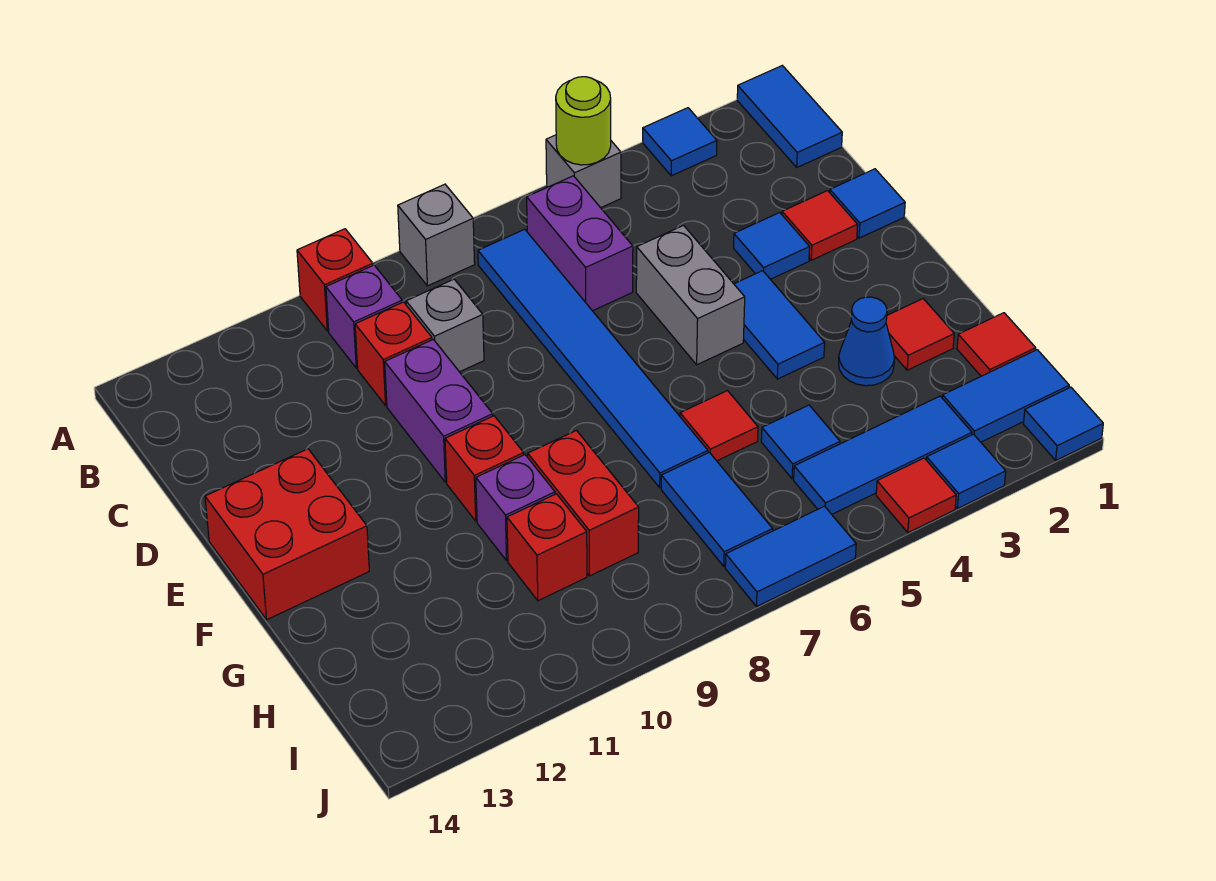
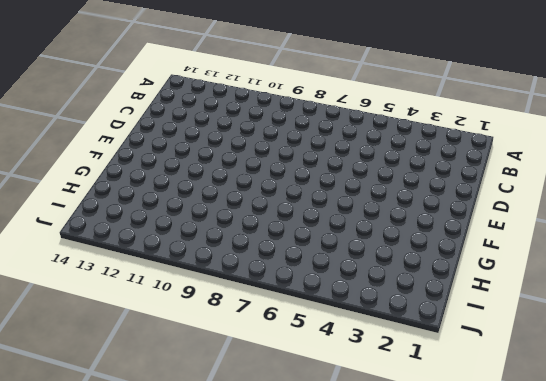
none -> blue tile A1:B1 level 1
none -> blue tile A3 level 1
none -> grey brick A5 level 1
none -> grey brick A8 level 1

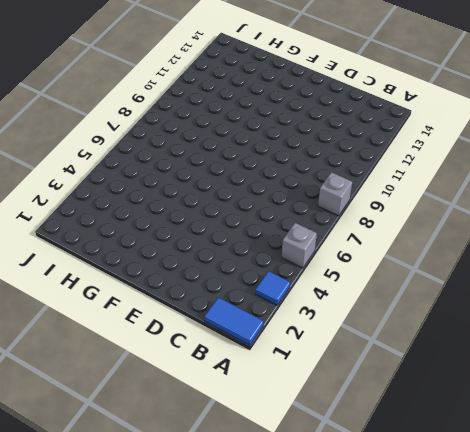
none -> red brick A10 level 1
none -> purple brick B6:C6 level 1
none -> blue tile B7:G7 level 1
none -> purple brick B10 level 1

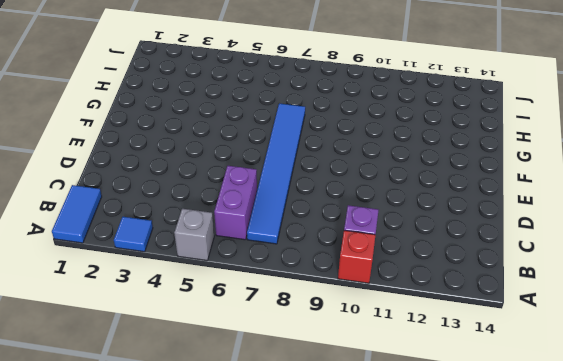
none -> grey brick A8 level 1
none -> grey brick C9 level 1
none -> red brick C10 level 1
none -> blue tile D1 level 1

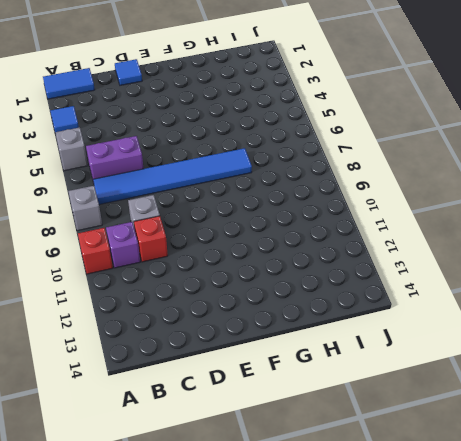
none -> red tile D2 level 1
none -> blue tile D3 level 1
none -> grey brick D5:E5 level 1
none -> purple brick D10:E10 level 1

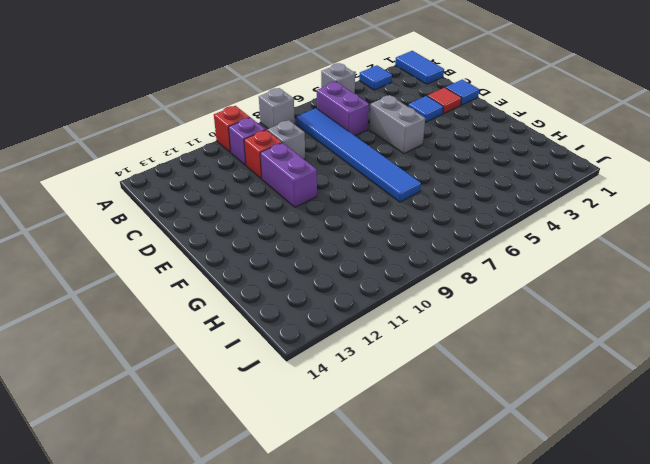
none -> blue tile E4:F4 level 1
none -> red brick E13:F14 level 1
none -> red brick F10 level 1
none -> red tile G2 level 1

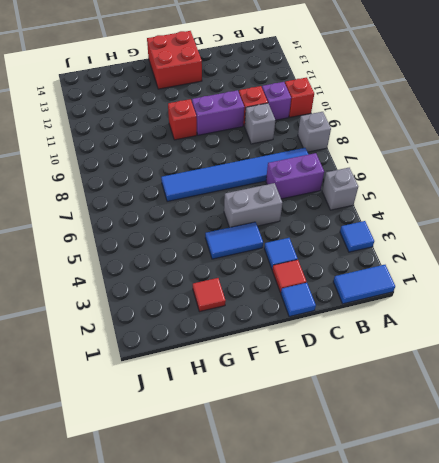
none -> blue cone G3 level 1
none -> red tile G6 level 1
none -> red brick G9:H9 level 1
none -> purple brick G10 level 1

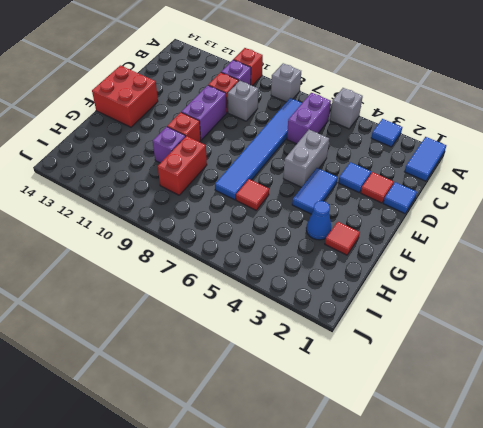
none -> red tile H1 level 1
none -> blue tile H5 level 1
none -> blue tile H7:I7 level 1
none -> red brick H10 level 1

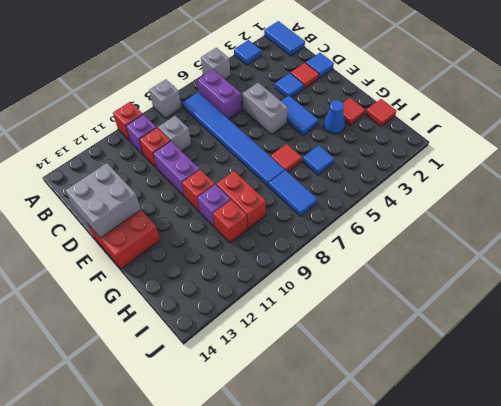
grey brick D13:E14 level 2 -> none
none -> blue tile I1:I2 level 1
none -> blue tile I3:I5 level 1
none -> blue tile J1 level 1
none -> blue tile J3 level 1

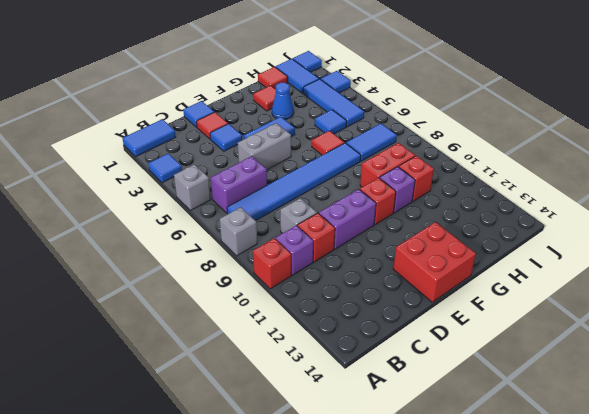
none -> red tile J4 level 1
none -> blue tile J6:J7 level 1
none -> lime round brick A5 level 2

